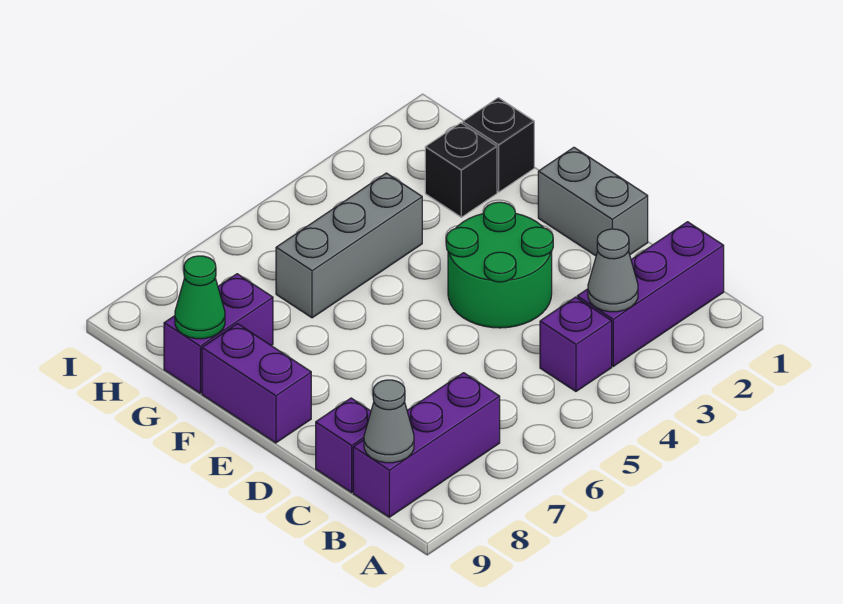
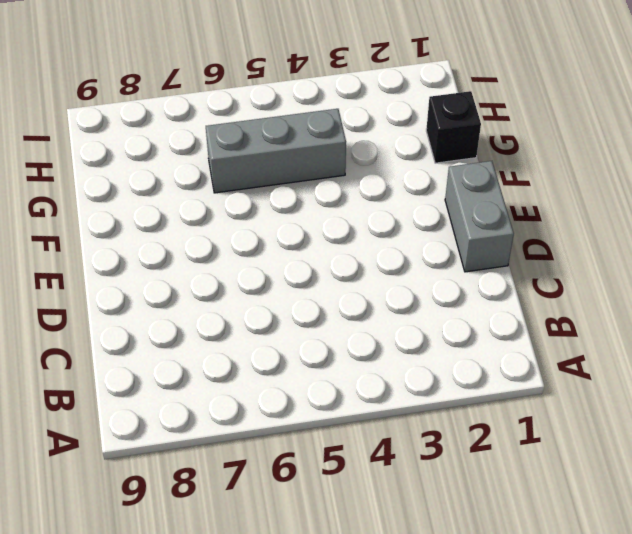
none -> purple brick B1:B3 level 1
none -> purple brick B4 level 1
none -> purple brick B7:B9 level 1

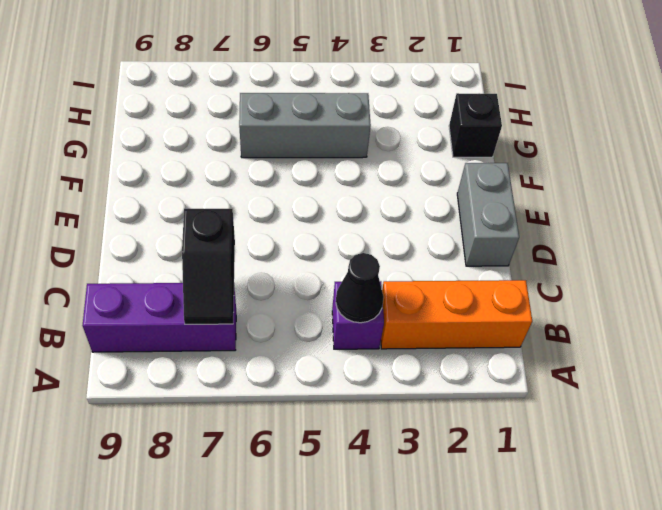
orange brick B1:B3 level 1 -> purple brick B1:B3 level 1
black cone B4 level 2 -> none
black slope B7:C7 level 2 top C -> none
none -> purple brick C9 level 1
none -> green round brick D3:E4 level 1
none -> purple brick E9:F9 level 1

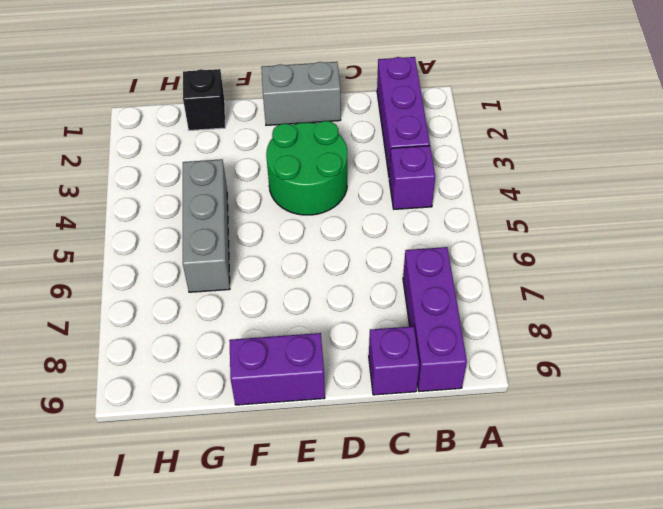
none -> black brick G2 level 1
none -> purple brick G8:G9 level 1
none -> grey cone B3 level 2

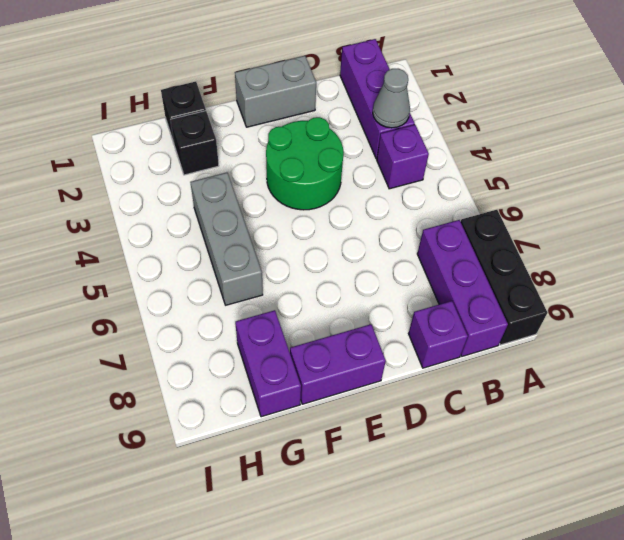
black brick A7:A9 level 1 -> none
none -> grey cone B9 level 2
none -> green cone G9 level 2

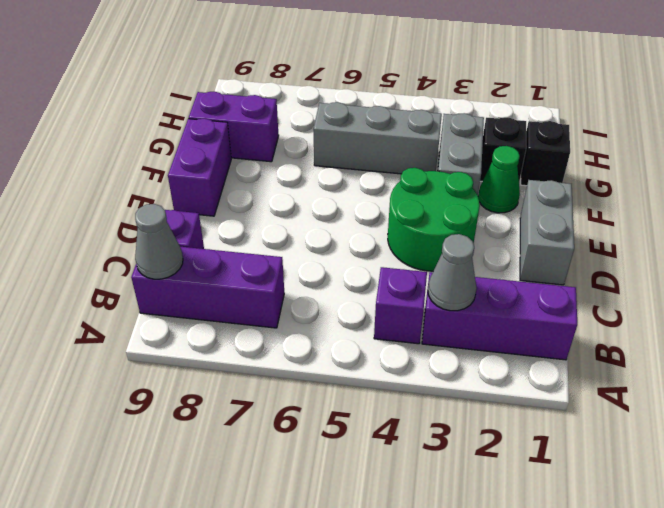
green cone F2 level 1 -> green cone G9 level 2
grey brick F3:G3 level 1 -> none

